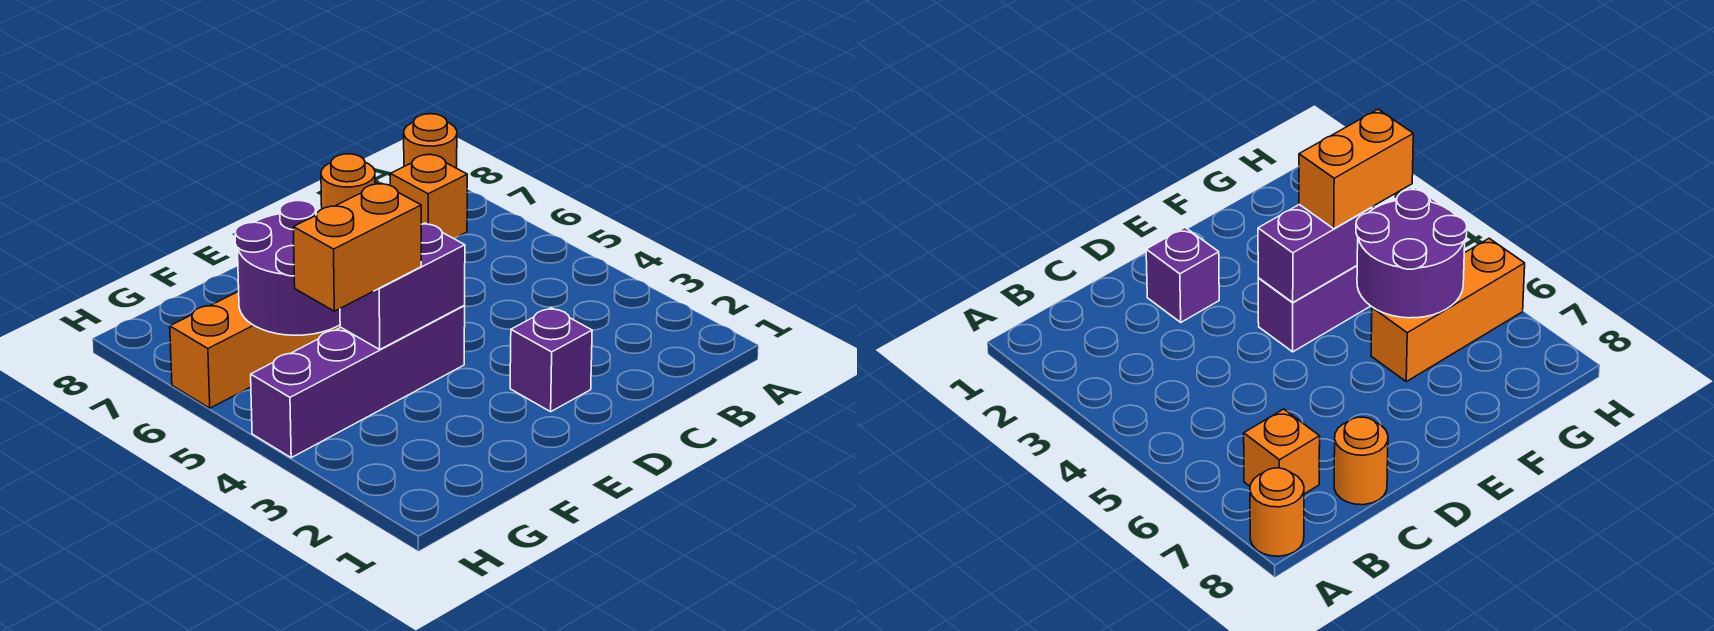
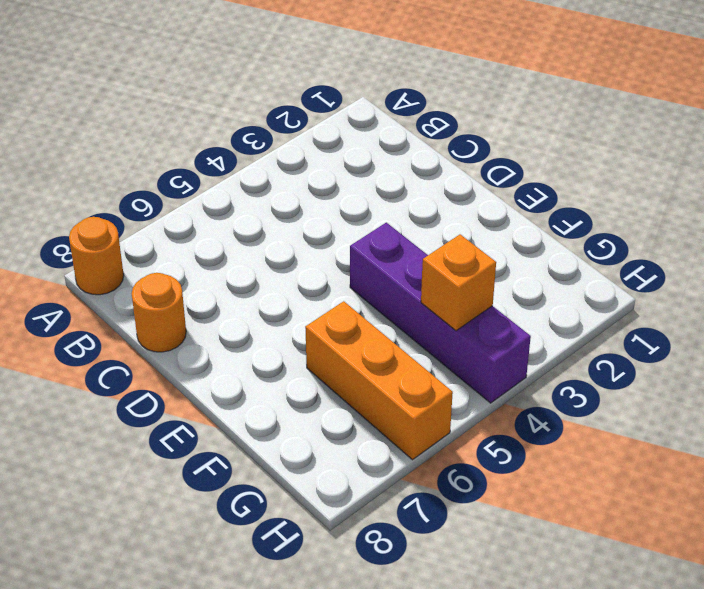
orange brick G4 level 2 -> orange brick B7 level 1
none -> purple brick D2 level 1
none -> purple brick E4:F4 level 2

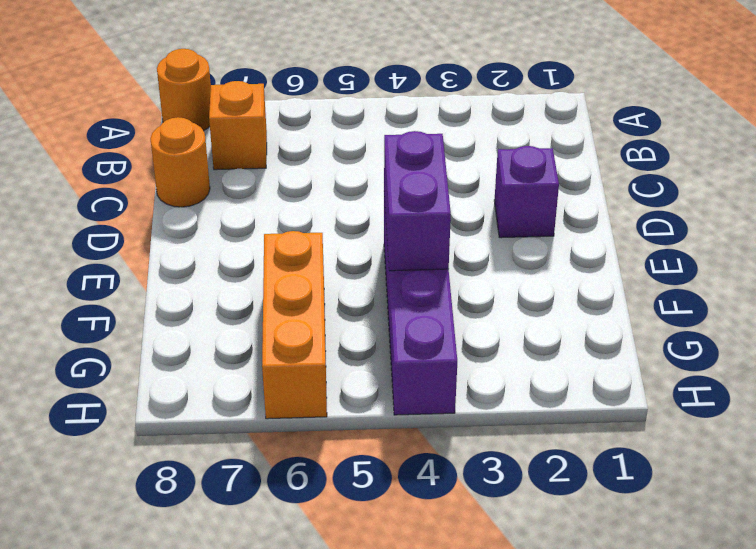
none -> purple round brick F5:G6 level 2
none -> orange brick F4:G4 level 3

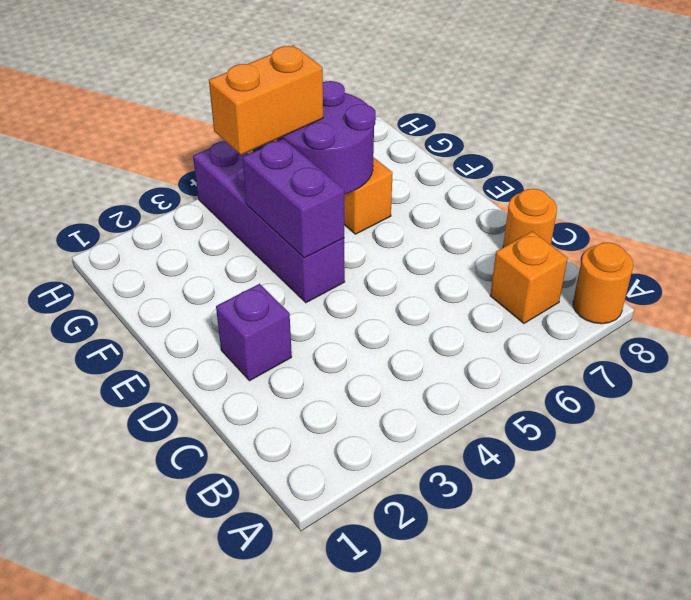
orange brick G4:G5 level 3 -> orange brick F4:G4 level 3

